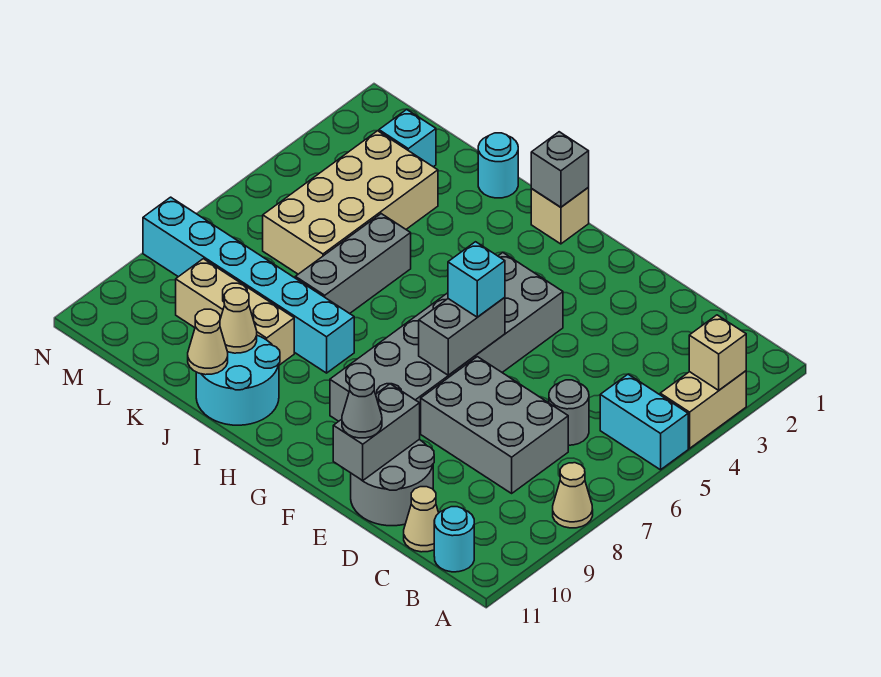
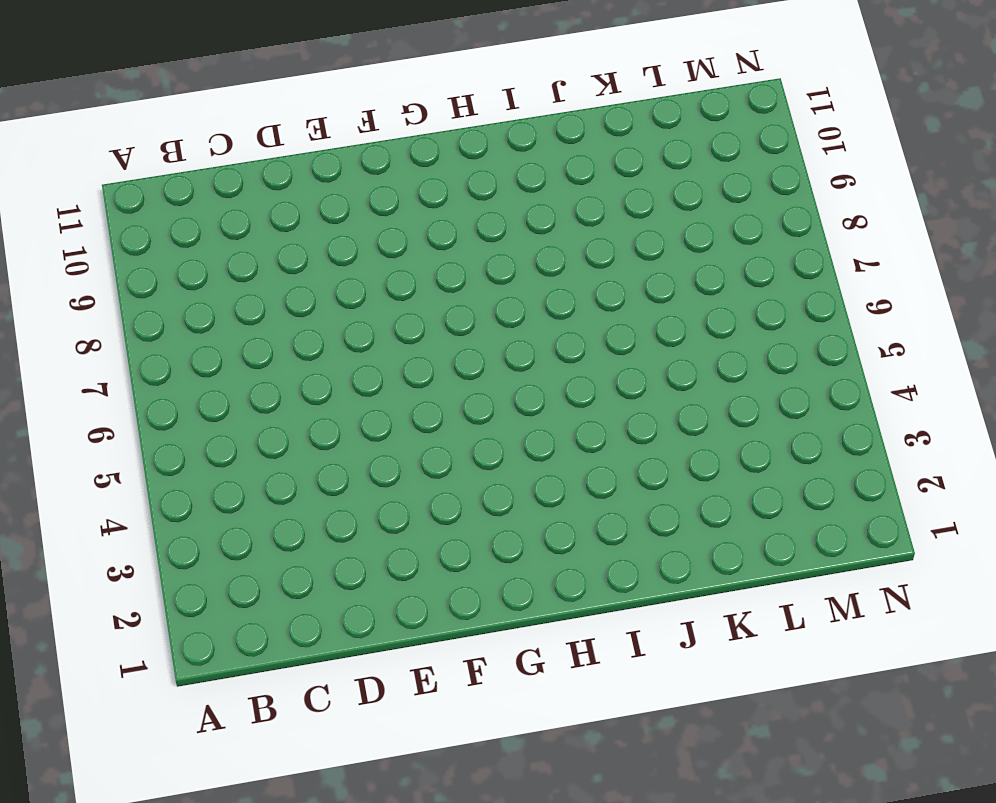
none -> tan brick A3:A4 level 1
none -> cyan brick A5:B5 level 1
none -> tan cone A8 level 1

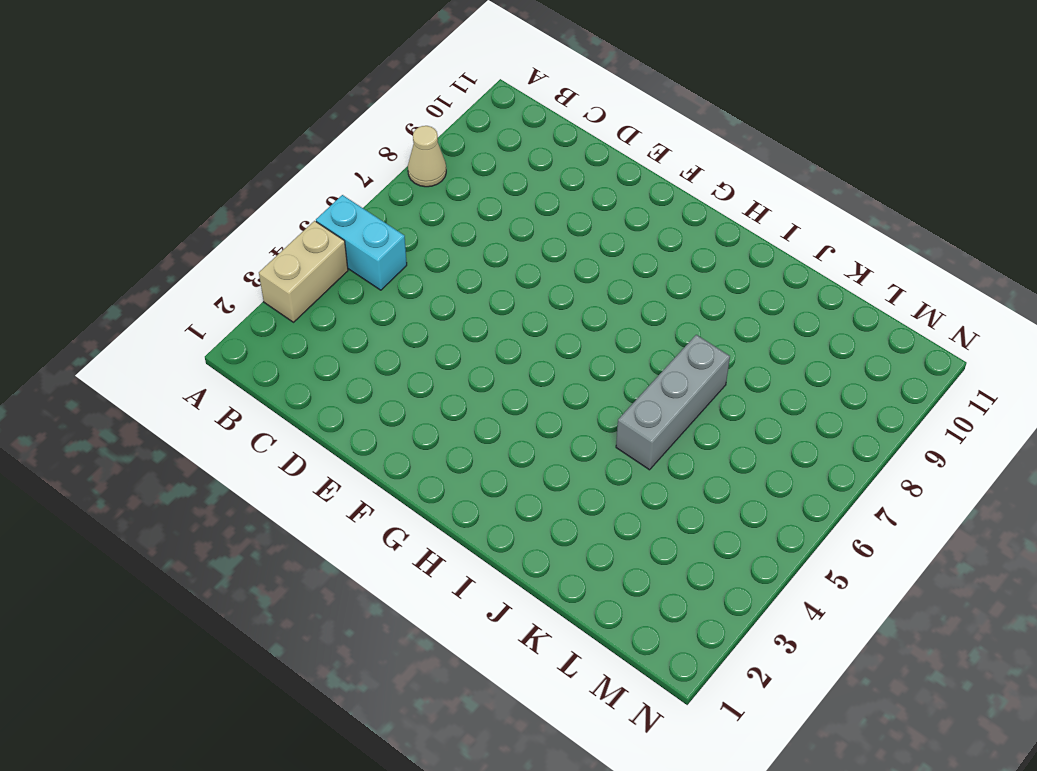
none -> cyan round brick B11 level 1
none -> grey round brick C6 level 1
none -> grey brick C7:E8 level 1

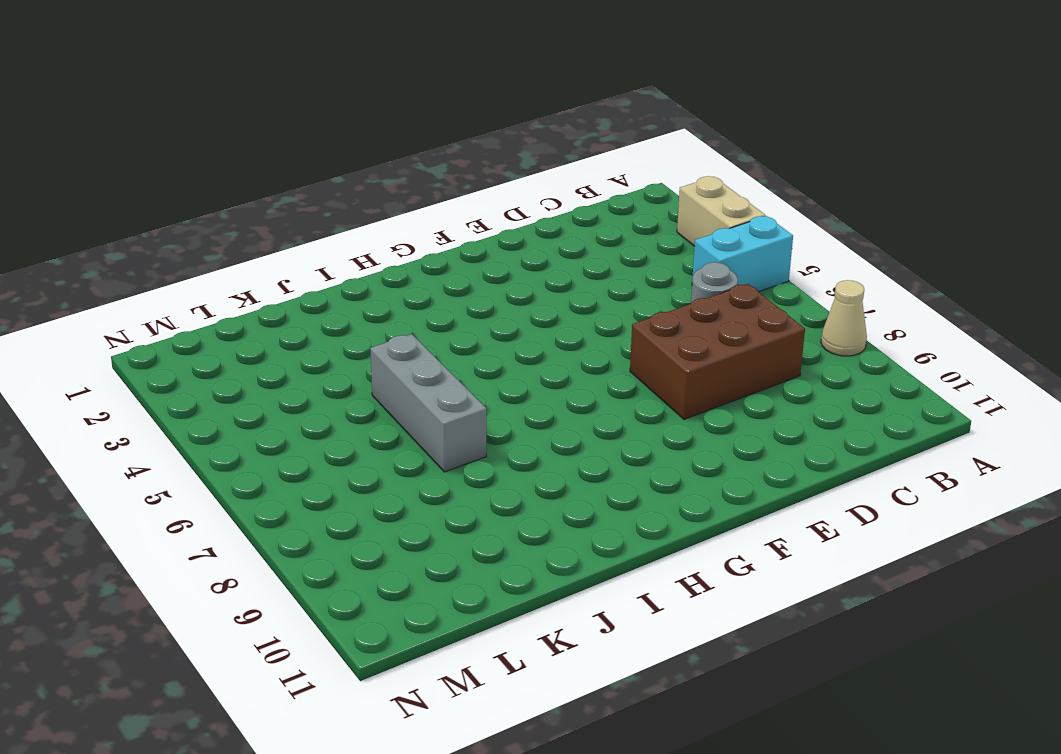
brown brick C7:E8 level 1 -> grey brick C7:E8 level 1
none -> cyan round brick B11 level 1
none -> tan cone C11 level 1
none -> grey round brick D10:E11 level 1

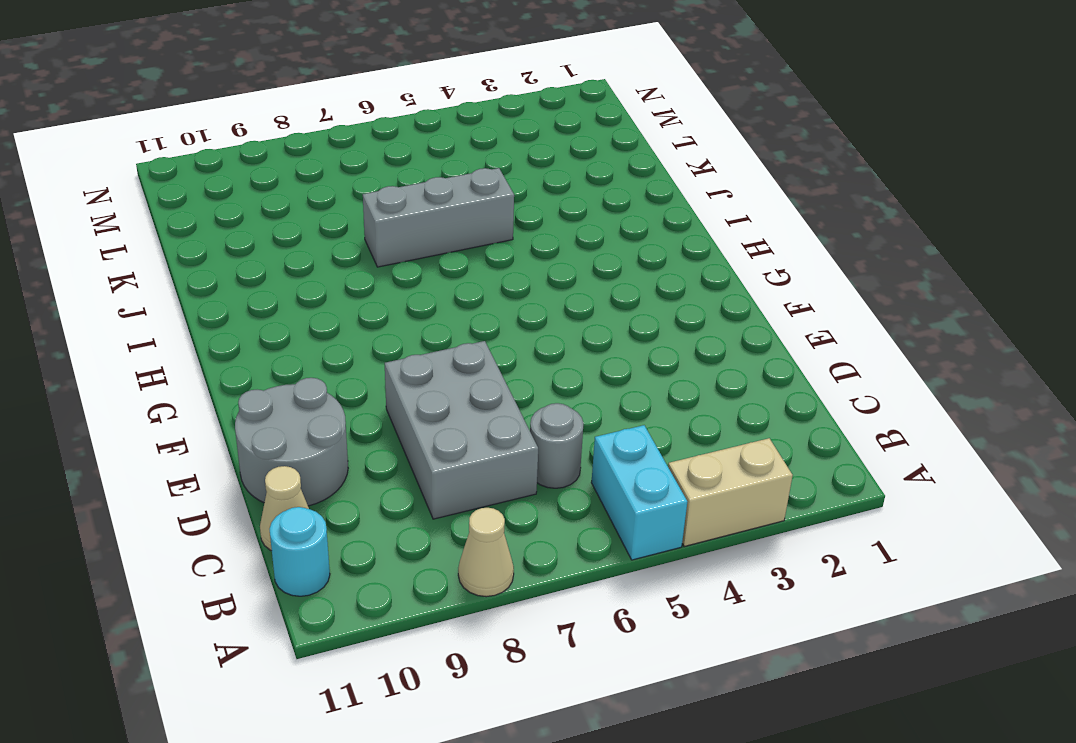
none -> grey brick F4:G9 level 1
none -> tan brick H1 level 1
none -> cyan brick I8:N8 level 1

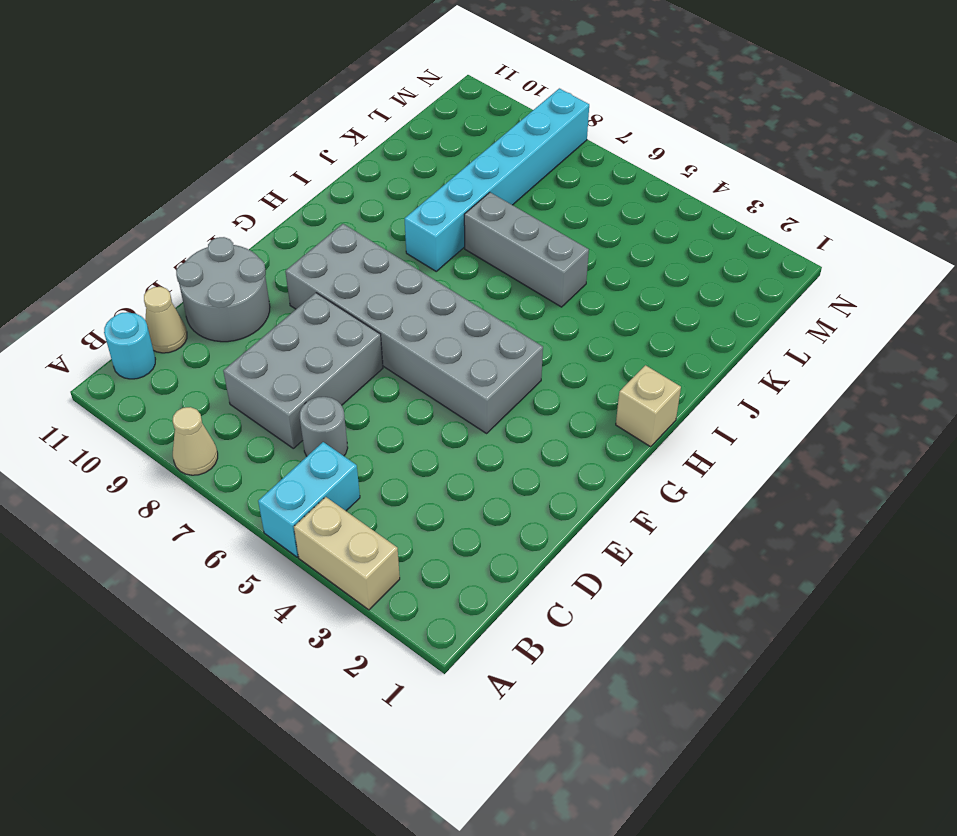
none -> cyan round brick I10:J11 level 1
none -> cyan round brick J1 level 1
none -> tan brick J9:L9 level 1

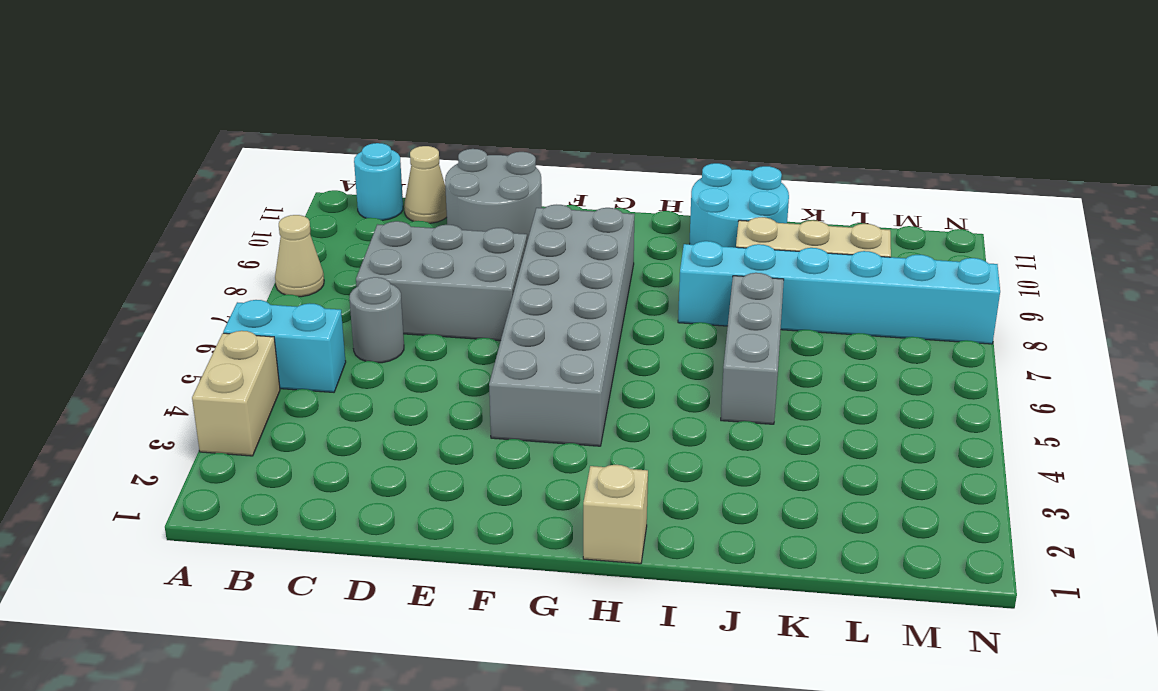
none -> cyan round brick J1 level 1
none -> tan brick K3:L6 level 1
none -> cyan brick L2 level 1

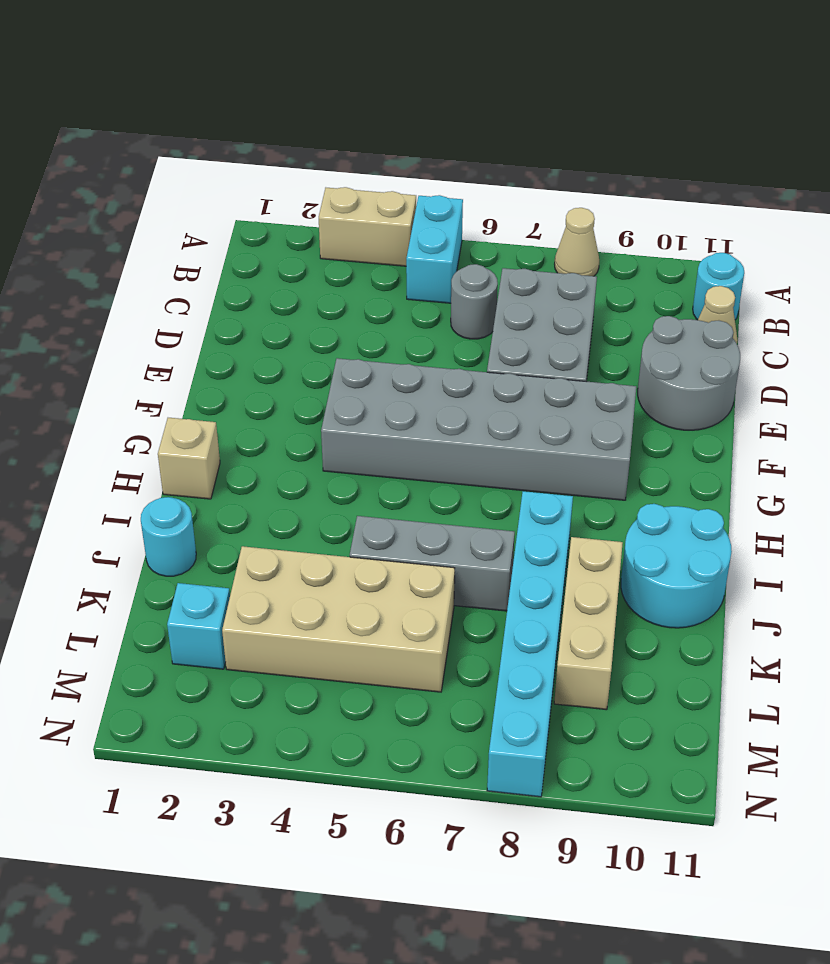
none -> tan brick A3 level 2
none -> grey brick E10:E11 level 2
none -> grey brick F6:F7 level 2

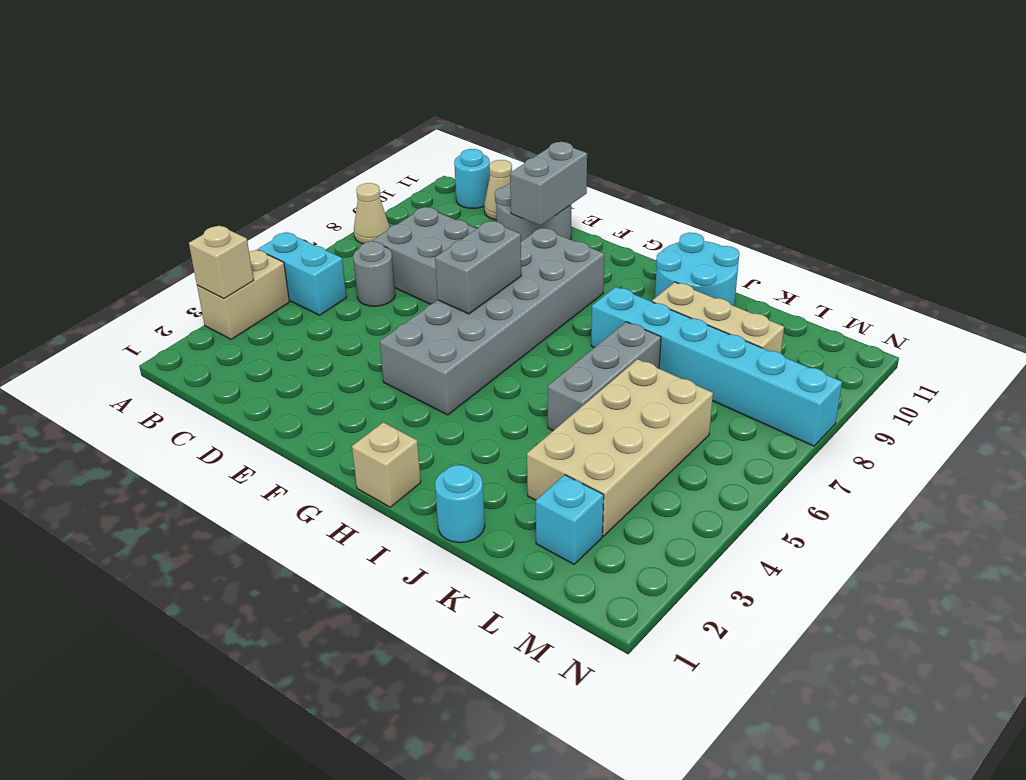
none -> grey brick H1 level 2
none -> tan cone J10 level 2
none -> tan cone J11 level 2

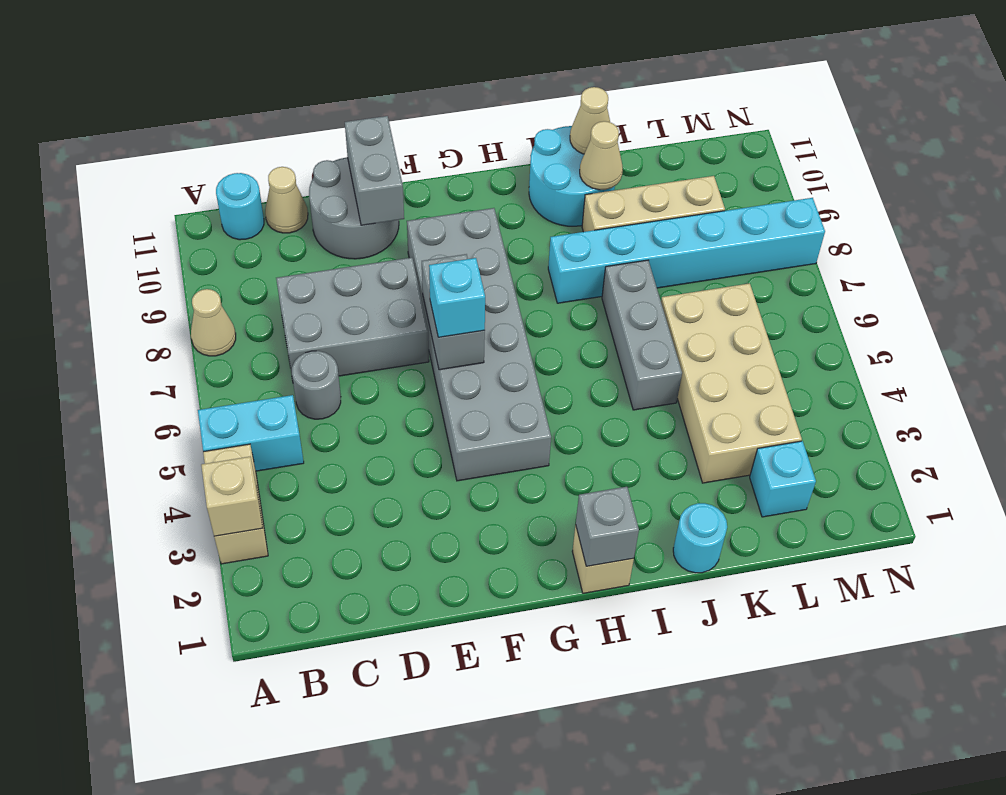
none -> grey cone E11 level 3

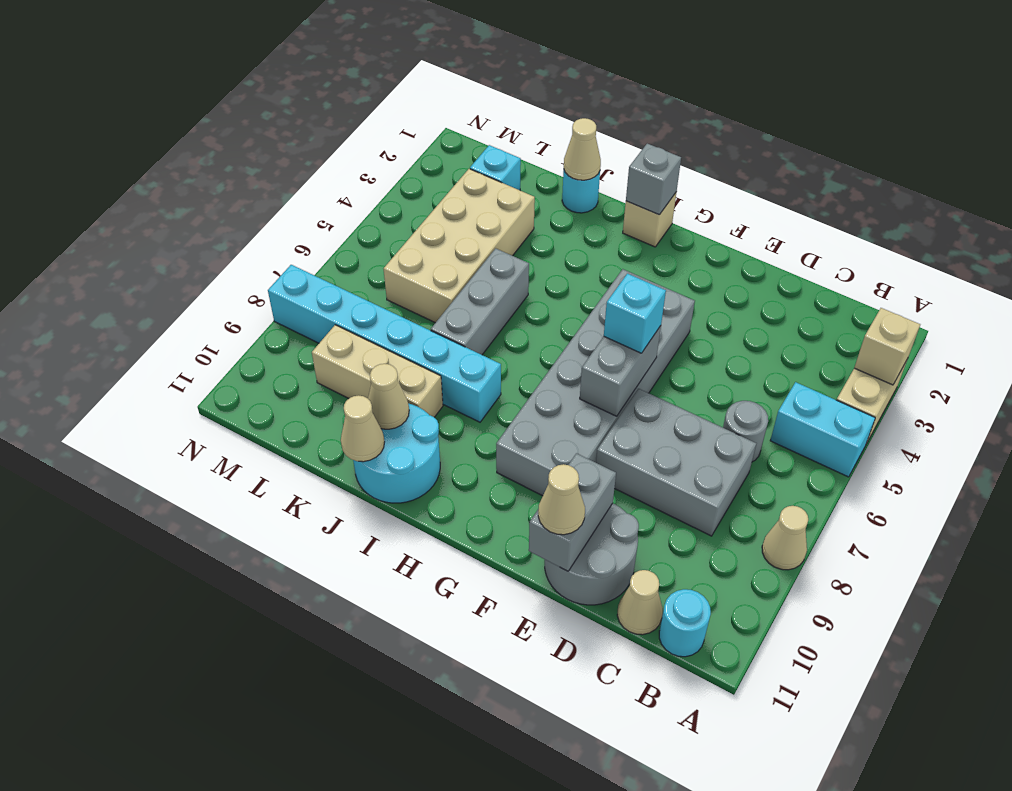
tan cone E11 level 3 -> grey cone E11 level 3
tan cone J1 level 2 -> none

